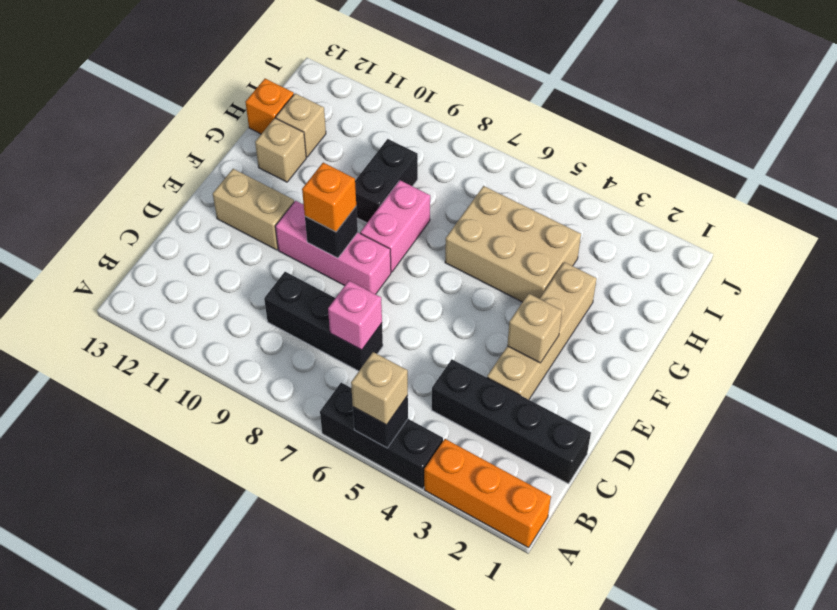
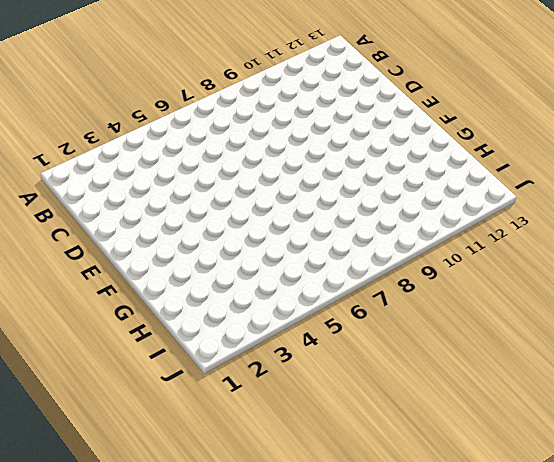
none -> orange brick A1:A3 level 1
none -> black brick A4:A6 level 1
none -> black brick C1:C4 level 1

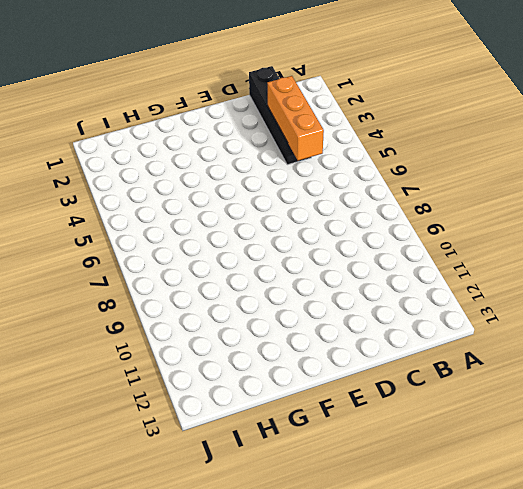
orange brick C3:C5 level 2 -> orange brick A1:A3 level 1
none -> black brick A4:A6 level 1
none -> black brick C7:C9 level 1
none -> tan brick D3:G3 level 1

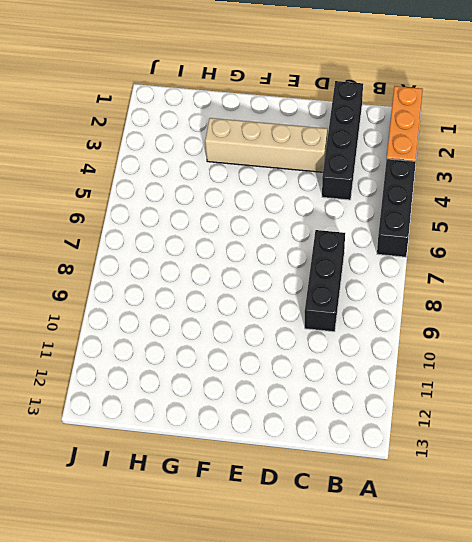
none -> pink brick E8:E10 level 1
none -> tan brick E11:E12 level 1
none -> pink brick F8:G8 level 1

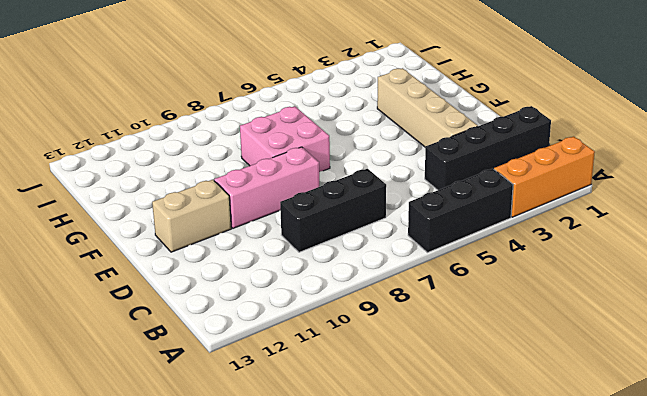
pink brick F7:G8 level 1 -> pink brick F8:G8 level 1
none -> tan brick G4:H6 level 1
none -> black brick G9:H9 level 1
none -> tan brick G12 level 1

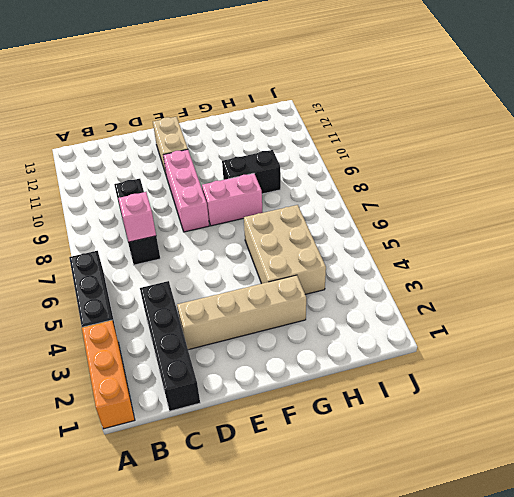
none -> tan brick G12 level 1
none -> tan brick H12 level 1
none -> orange brick H13 level 1

